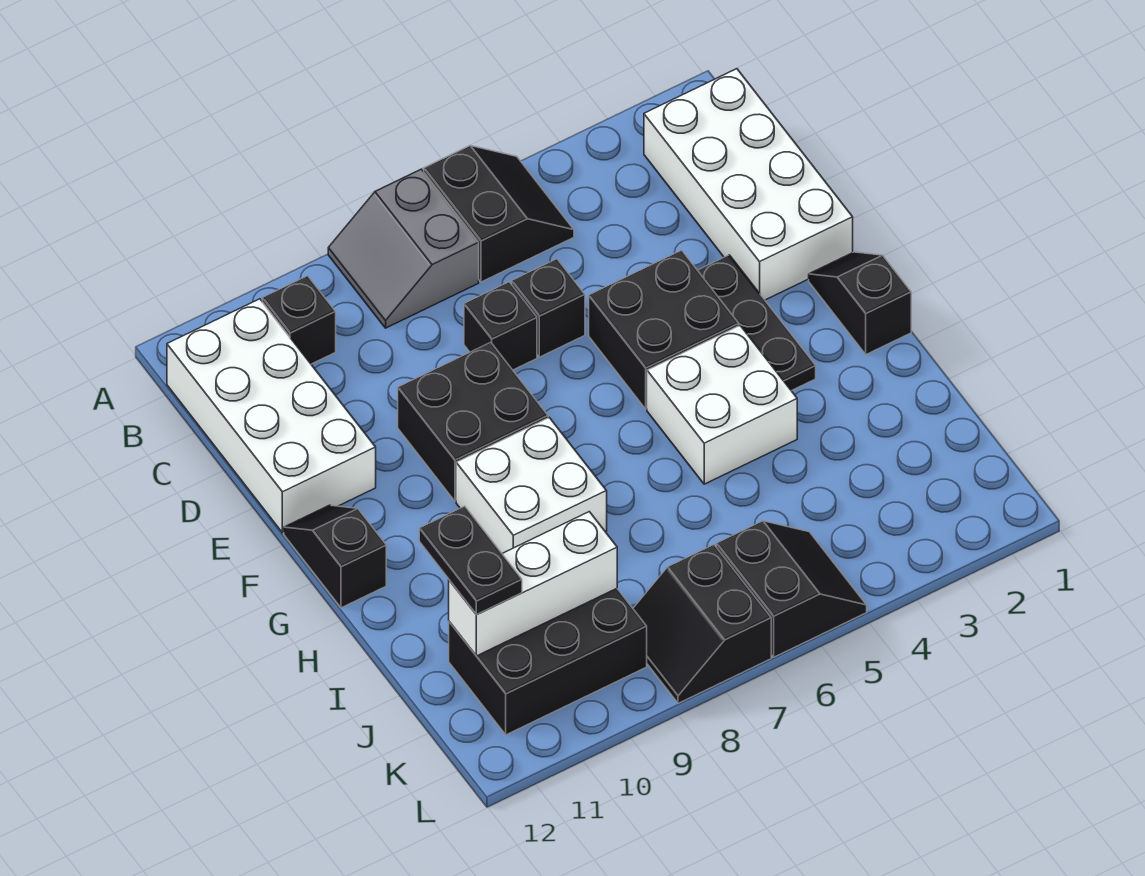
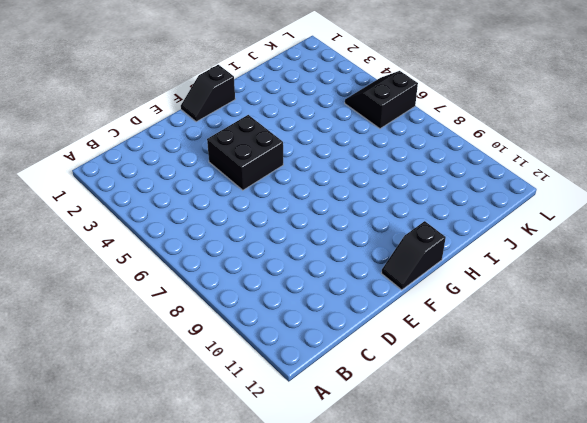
none -> black slope A5:B6 level 1 top 6
none -> grey slope A7:B8 level 1 top 7
none -> white brick B1:E2 level 1

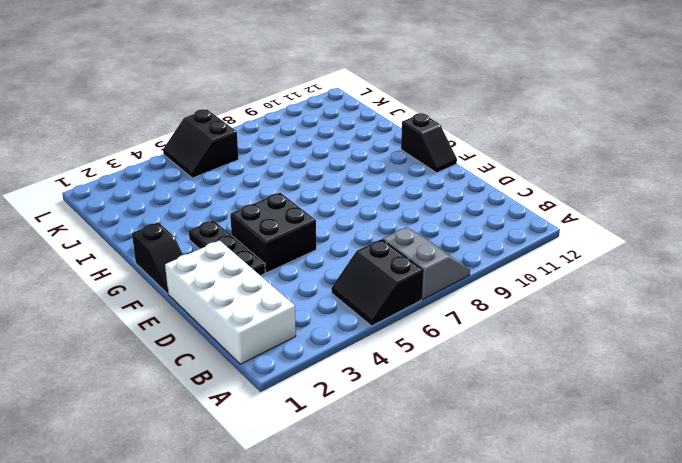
none -> black brick B10 level 1
none -> white brick B11:E12 level 1
none -> black brick D6 level 1

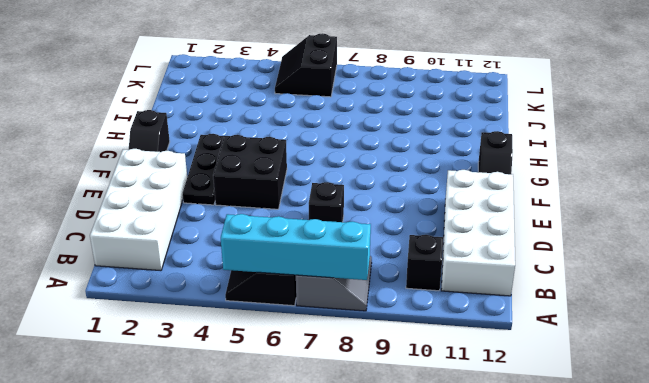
cyan brick A5:A8 level 2 -> none
none -> black brick D6 level 1
none -> black brick E8:F9 level 1
none -> white brick G4:H5 level 1

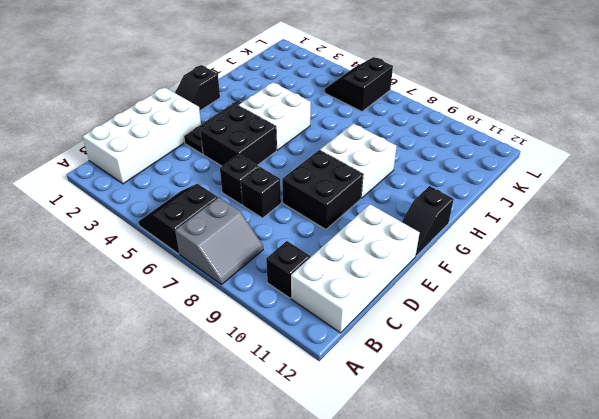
none -> black brick J9:K11 level 1
none -> black slope K7:L8 level 1 top 7
none -> white brick J9:J11 level 2

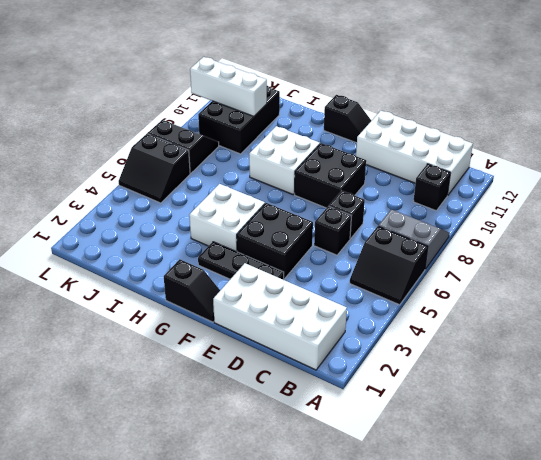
white brick J10:L10 level 2 -> white brick J9:J11 level 2
none -> black plate I11:J11 level 3

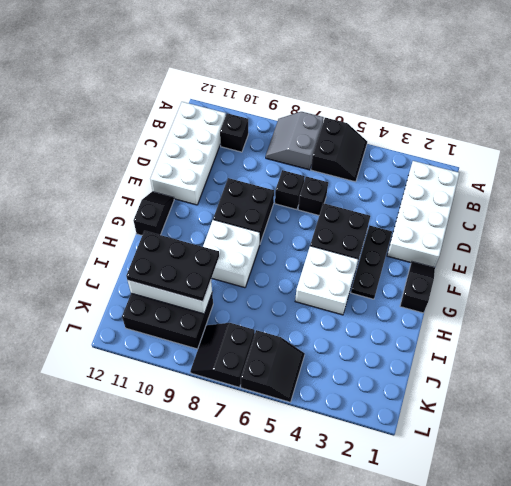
black plate I9:J11 level 3 -> black plate I11:J11 level 3

